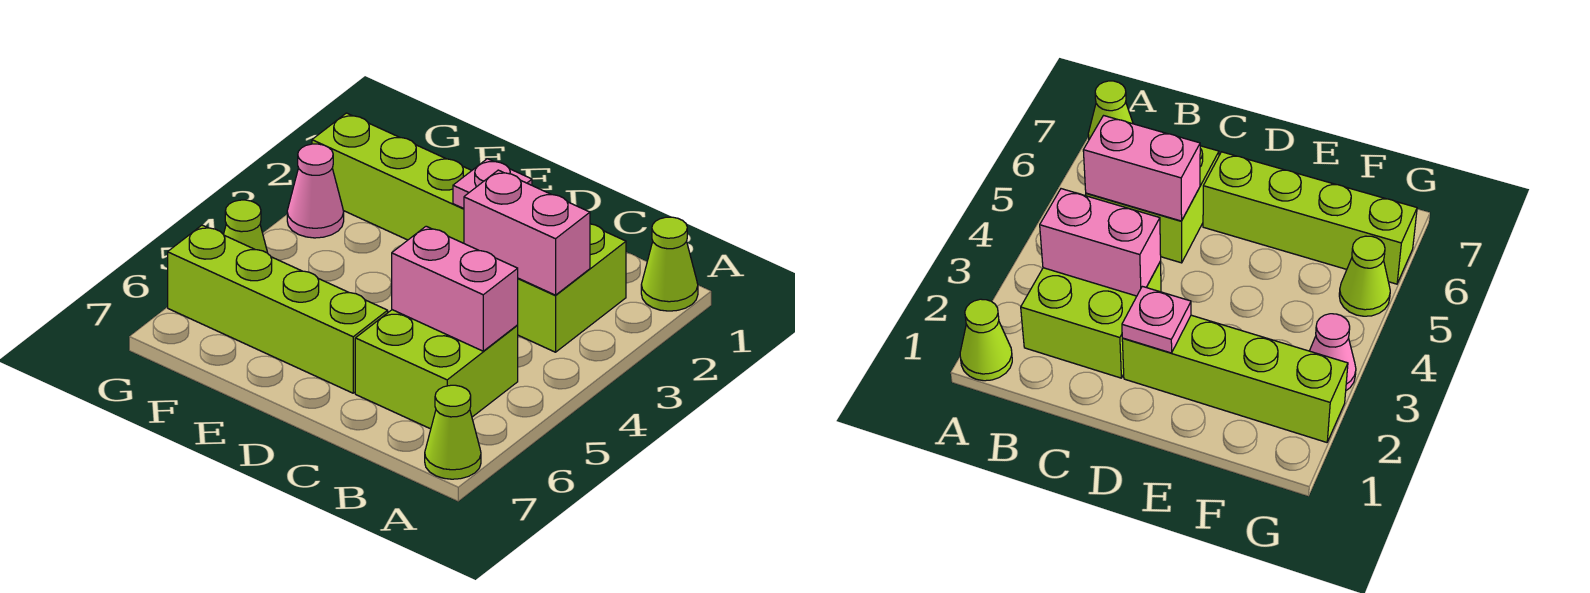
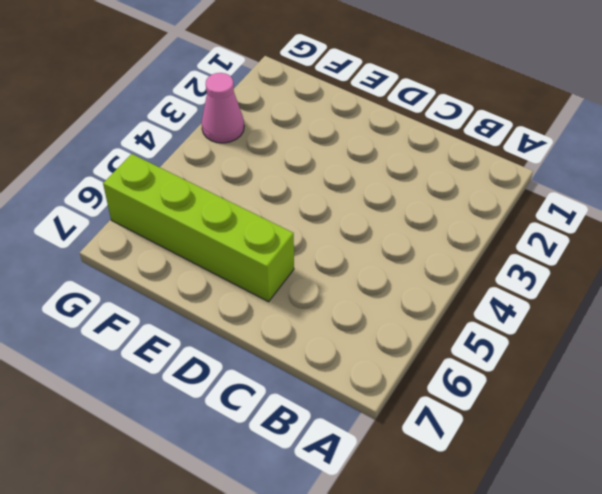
none -> lime cone A1 level 1
none -> lime cone A7 level 1

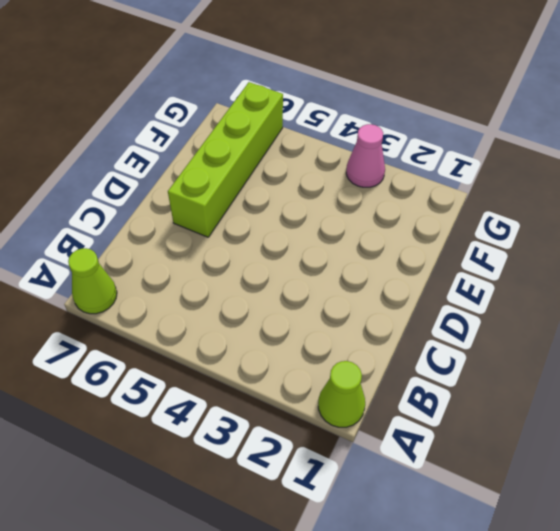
none -> lime brick B2:C3 level 1
none -> lime brick B5:C6 level 1

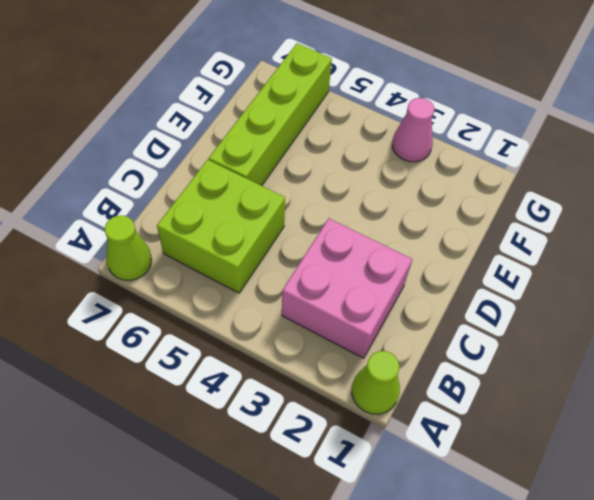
pink brick B2:C3 level 1 -> lime brick B2:C3 level 1
none -> lime brick D2:G2 level 1
none -> lime cone G5 level 1

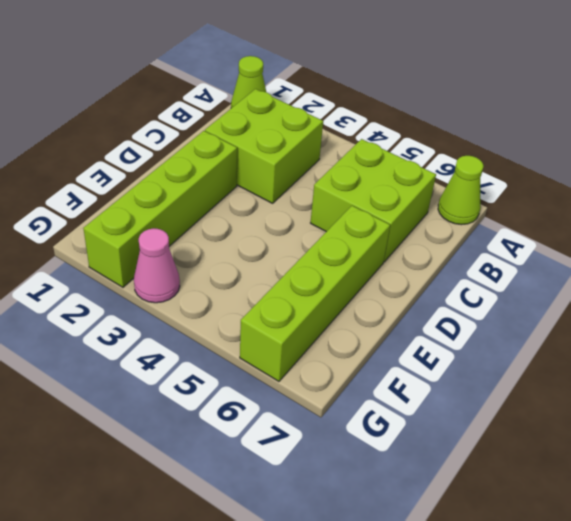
none -> lime cone G5 level 1
none -> pink brick B3:C3 level 2

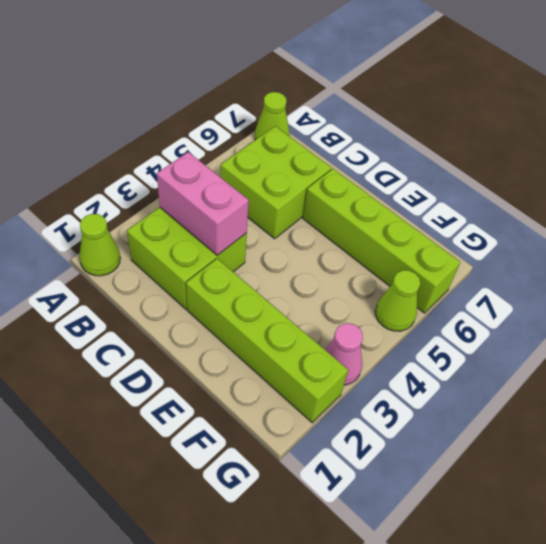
none -> pink brick B5:C5 level 2
none -> pink plate D2 level 2

